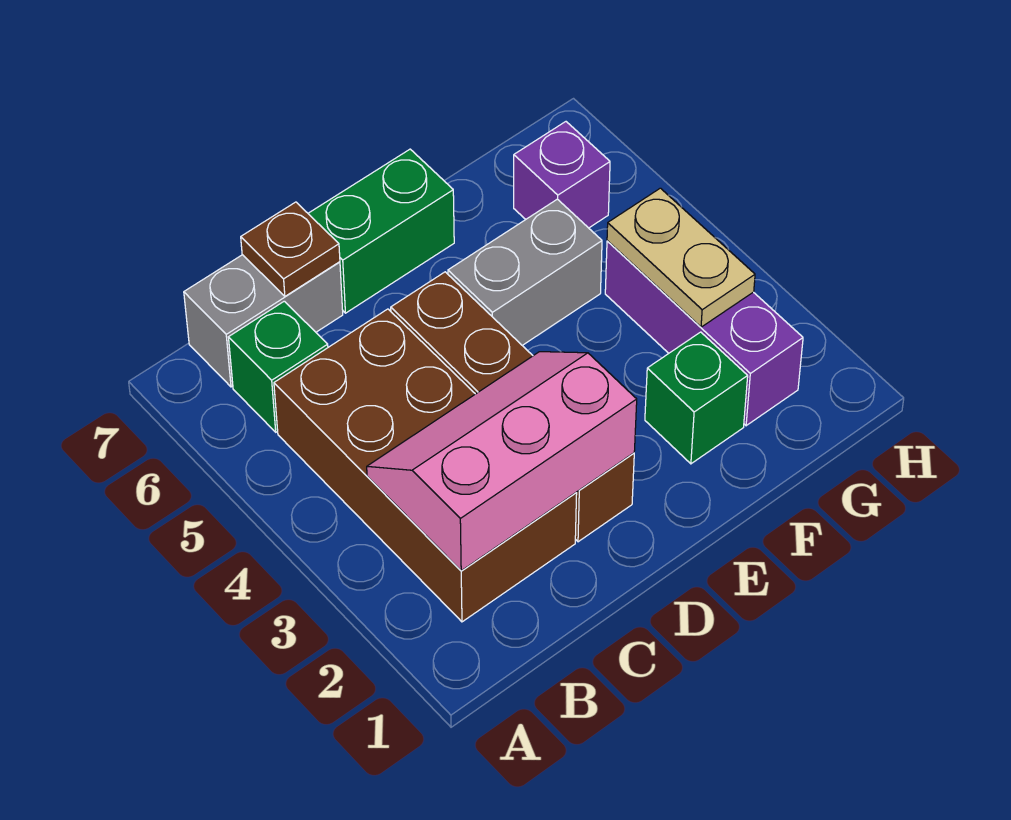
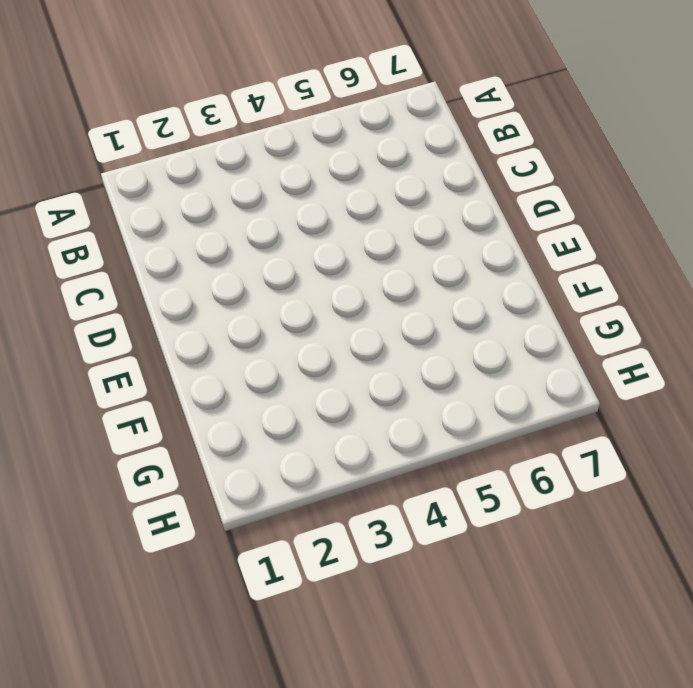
none -> brown brick B2:C5 level 1
none -> green brick B6 level 1
none -> grey brick B7:C7 level 1

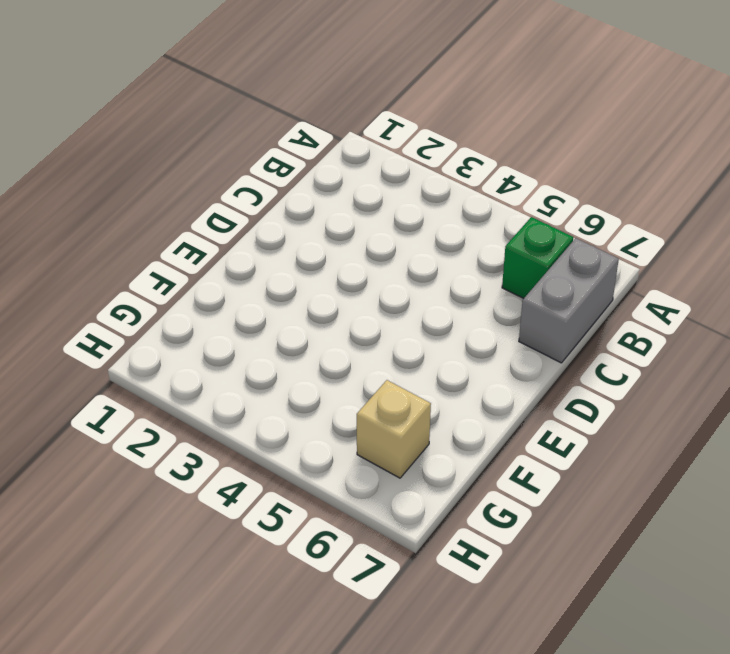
tan brick G6 level 1 -> purple brick G6 level 1
none -> brown brick B2:C5 level 1
none -> brown brick D2:D5 level 1
none -> green brick D7:E7 level 1

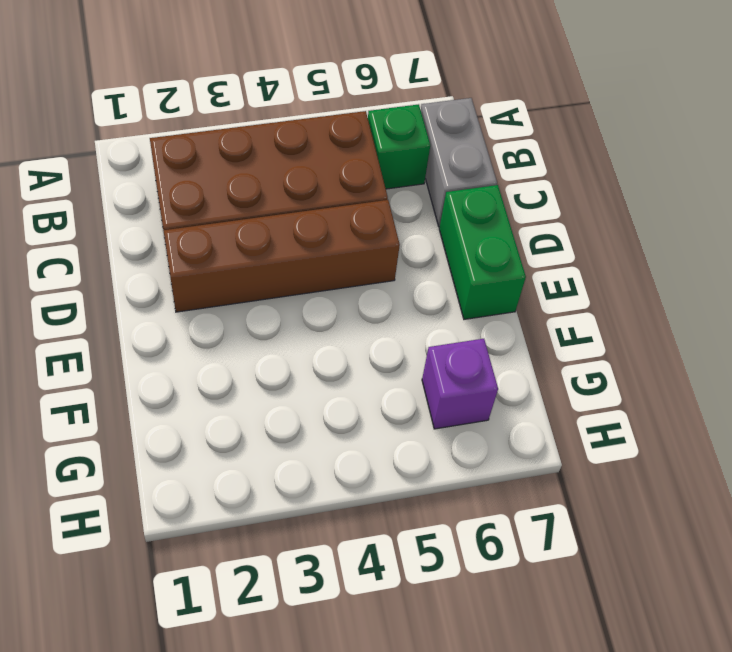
none -> grey brick E5:F5 level 1
none -> green brick F2 level 1
none -> purple brick G2:G4 level 1

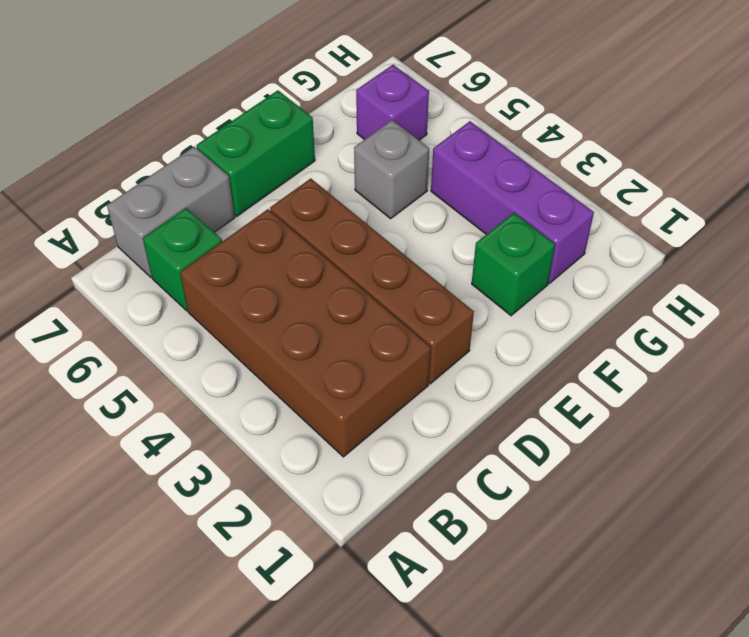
grey brick F5 level 1 -> grey brick E5:F5 level 1
none -> pink slope B2:D3 level 2 top 2
none -> brown plate C7 level 2
none -> tan plate G3:G4 level 2

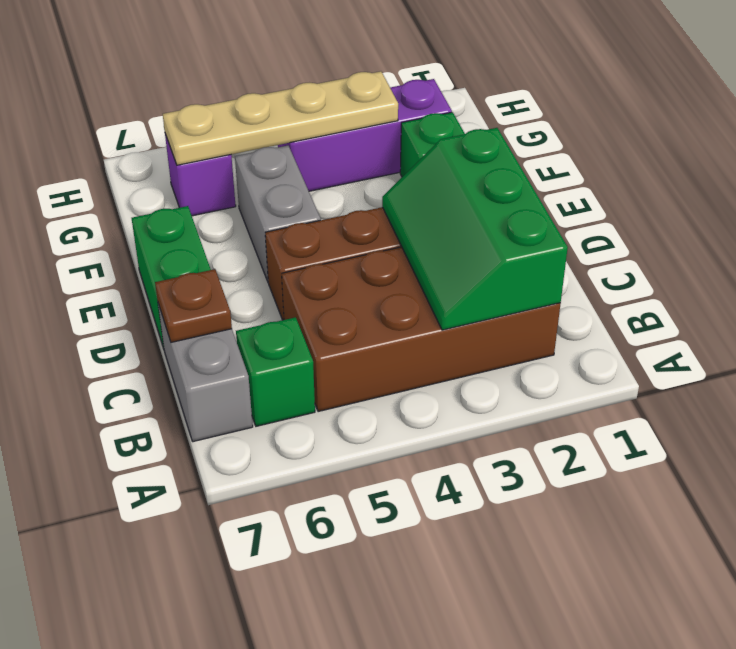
green slope B2:D3 level 2 top 2 -> pink slope B2:D3 level 2 top 2
tan plate G3:G6 level 2 -> tan plate G3:G4 level 2

